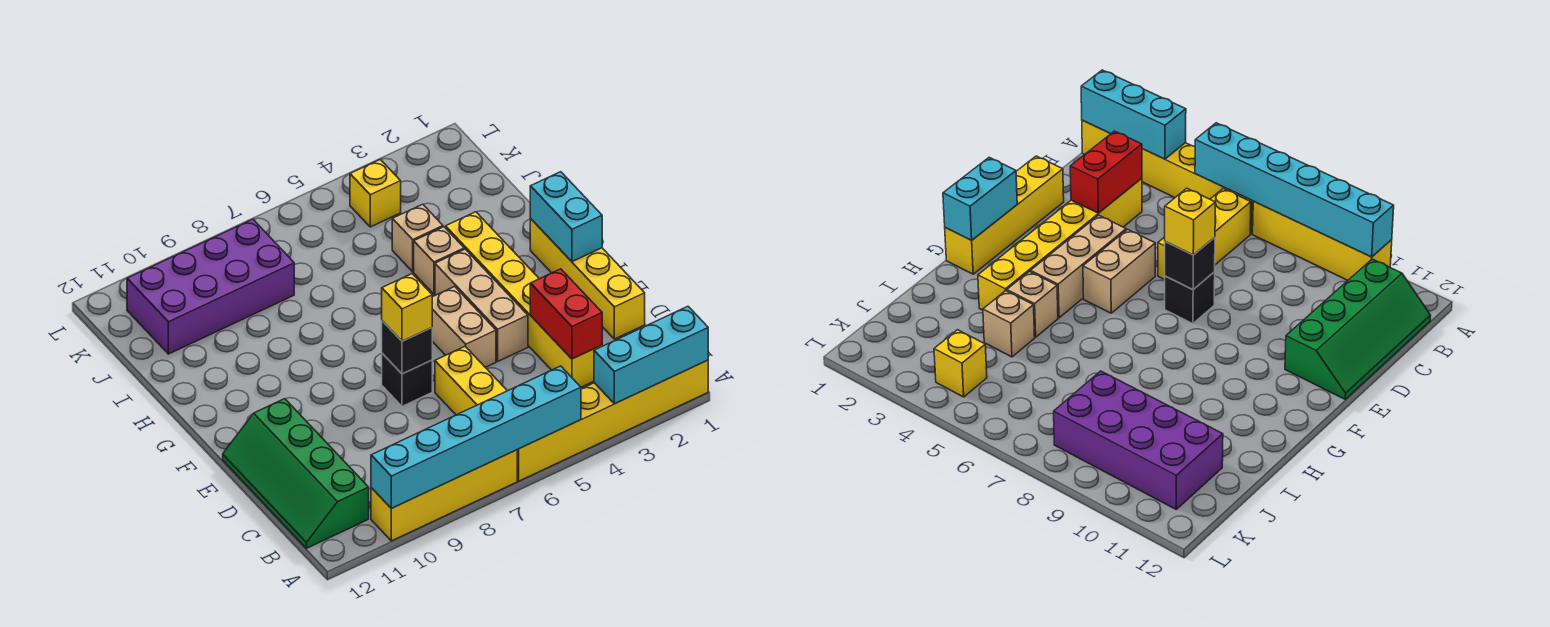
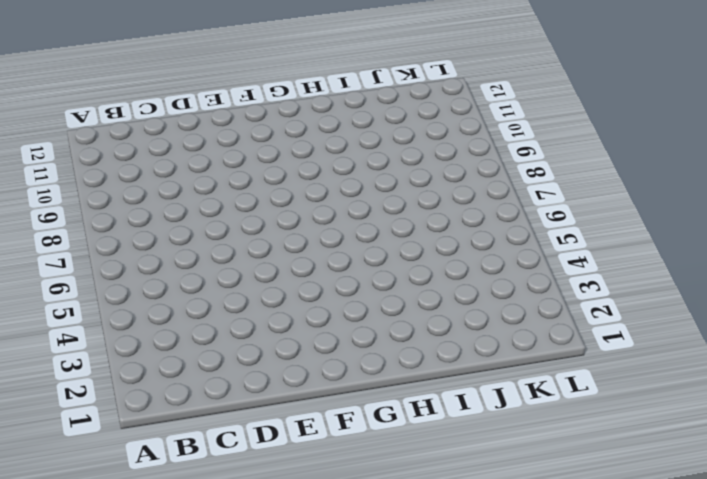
none -> yellow brick A1:A6 level 1
none -> yellow brick A7:A10 level 1
none -> yellow brick B6:D6 level 1

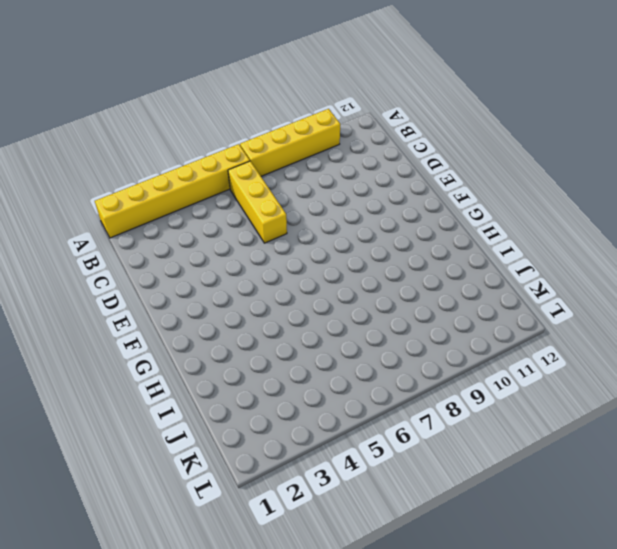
none -> green slope B11:E12 level 1 top 11
none -> yellow brick C3:H3 level 1
none -> yellow brick D1:G1 level 1

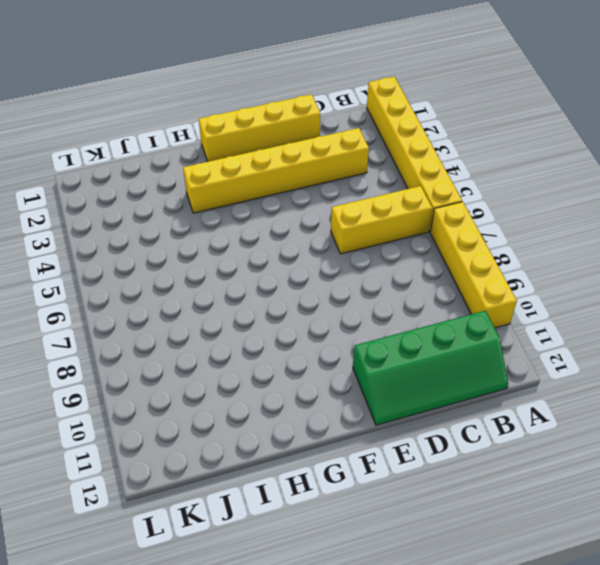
none -> tan brick E4:G4 level 1
none -> tan brick E5:F5 level 1
none -> black brick E7 level 1

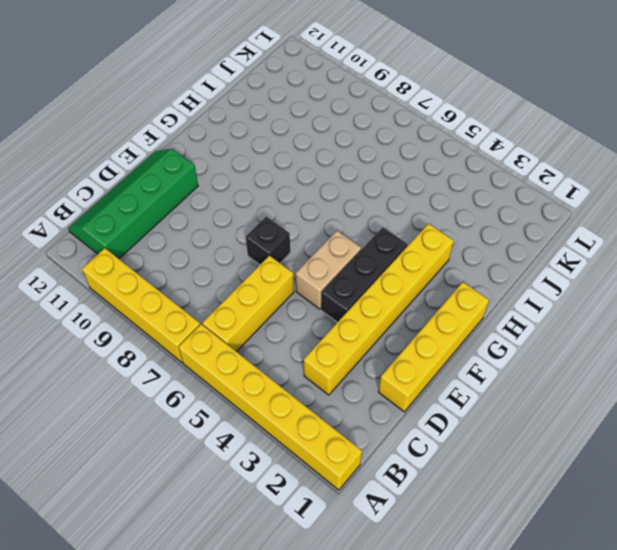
black brick E4:G4 level 1 -> tan brick E4:G4 level 1
none -> tan brick H4 level 1
none -> tan brick I4 level 1
none -> purple brick J8:K11 level 1

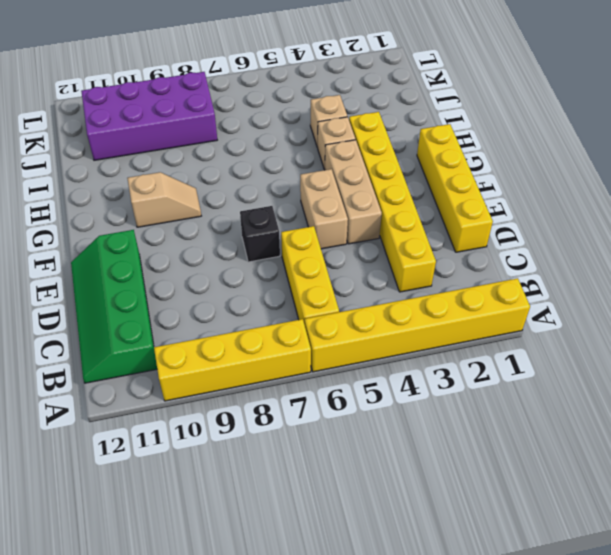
tan slope G9:G10 level 1 top 10 -> none
none -> yellow brick K4 level 1
none -> cyan brick A1:A3 level 2
none -> cyan brick A5:A10 level 2

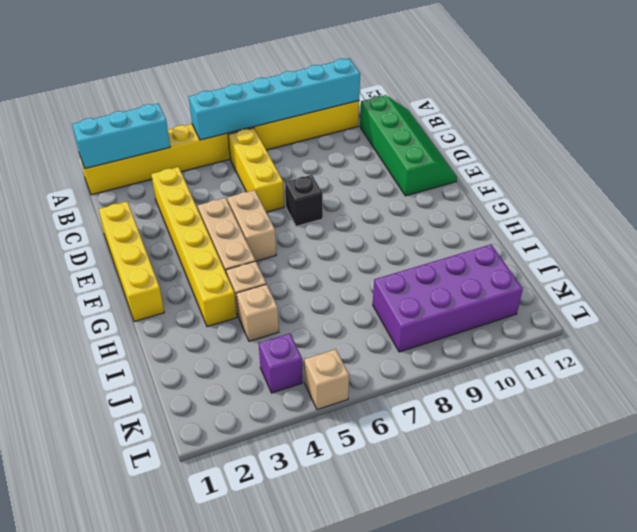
purple brick K4 level 1 -> yellow brick K4 level 1
tan brick L5 level 1 -> none
none -> red brick C3:D3 level 2
none -> black brick E7 level 2
none -> cyan brick F1:G1 level 2

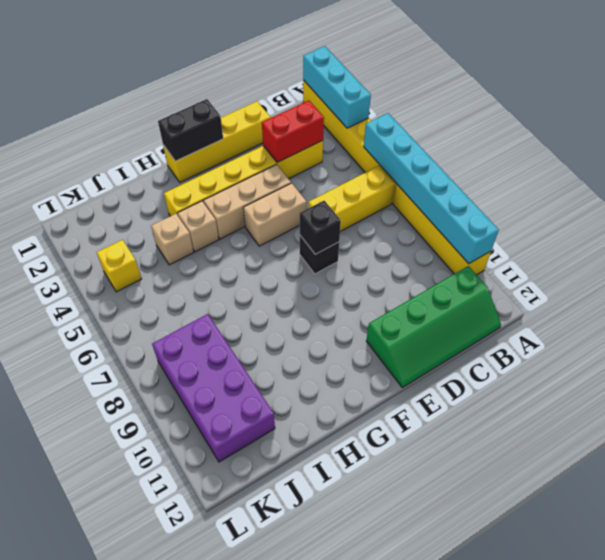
black brick F1:G1 level 2 -> cyan brick F1:G1 level 2
none -> yellow brick E7 level 3

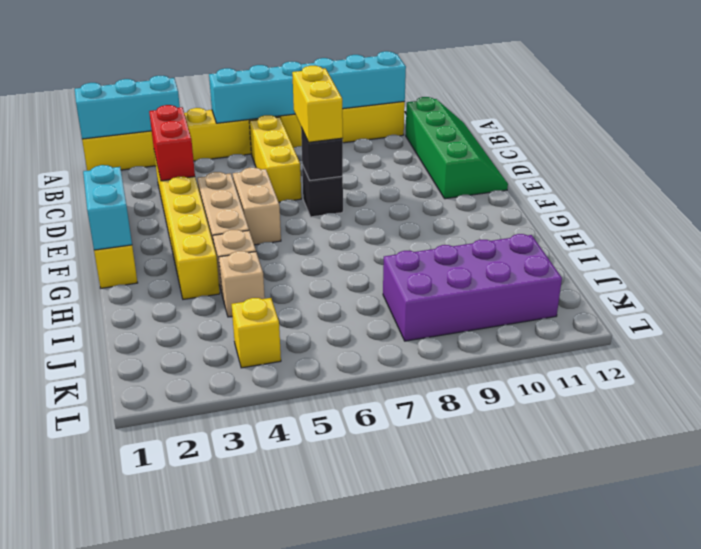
yellow brick D7:E7 level 3 -> yellow brick E7 level 3

